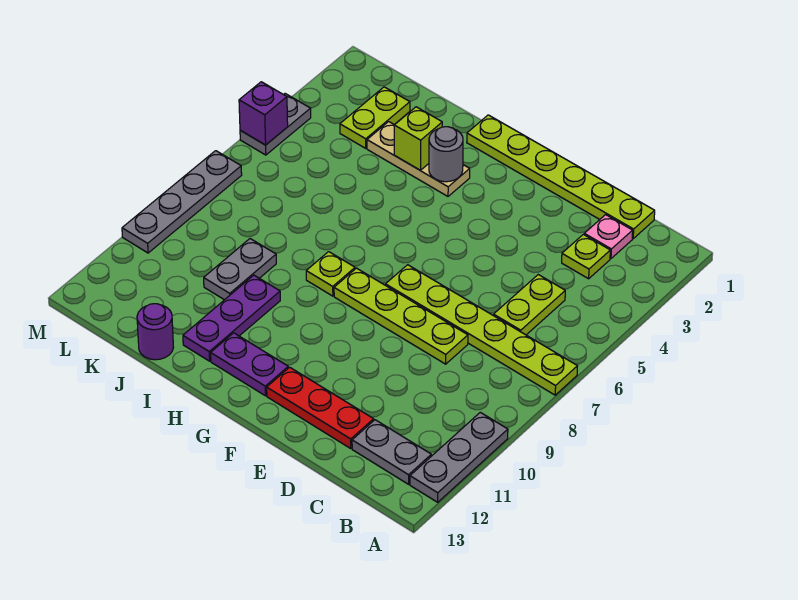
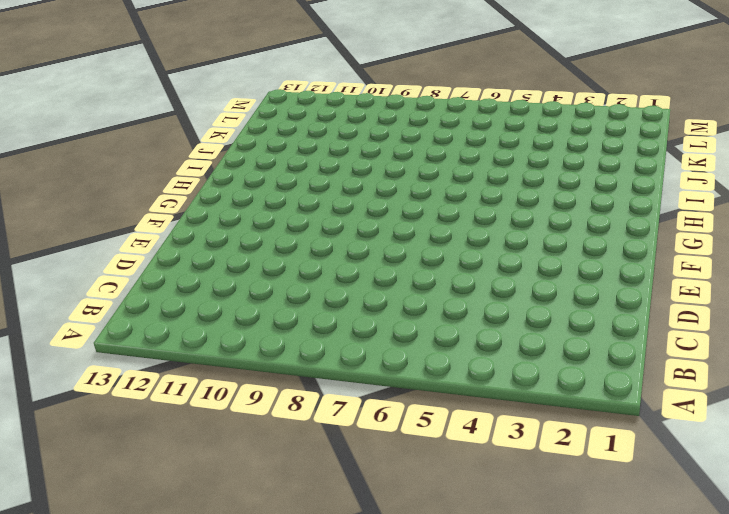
none -> lime plate A7:F7 level 1
none -> grey plate A10:A12 level 1
none -> grey plate B12:C12 level 1

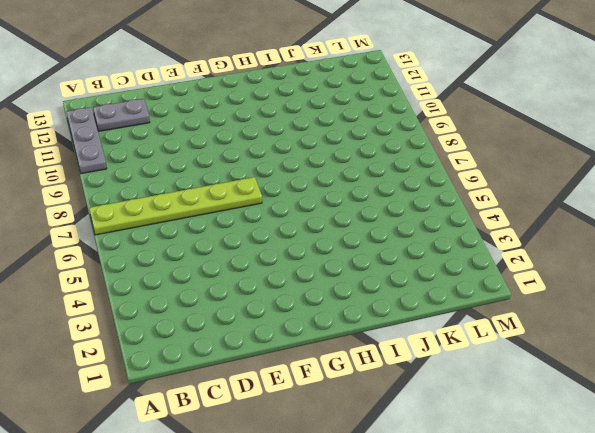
none -> lime plate C1:H1 level 1
none -> pink plate C2 level 1
none -> lime plate C3 level 1

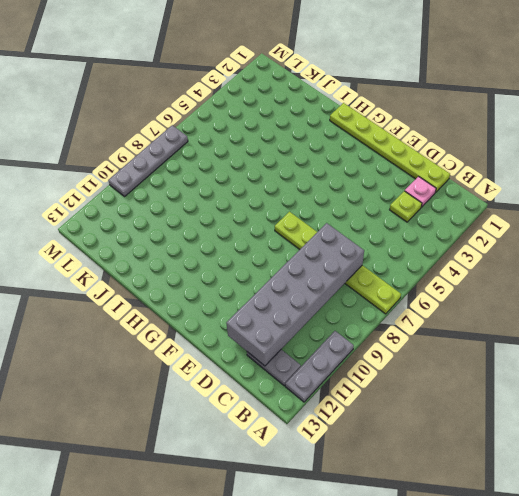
grey brick C7:D12 level 2 -> none
none -> lime plate C5:C6 level 1
none -> lime plate D8:G8 level 1
none -> red plate D12:F12 level 1

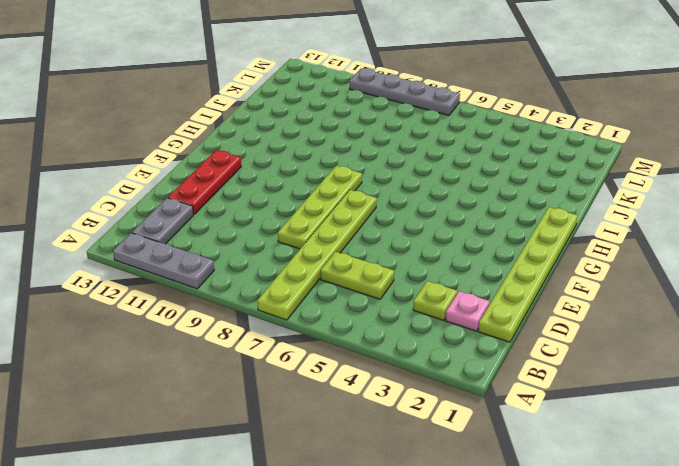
none -> purple plate G12:H12 level 1
none -> tan plate H3:J3 level 1
none -> lime plate H8 level 1

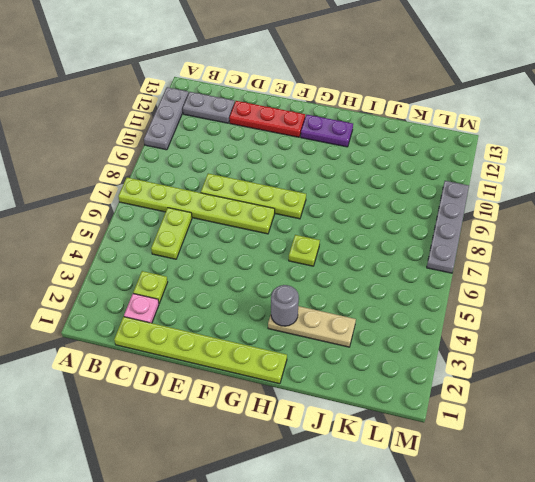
lime plate H6 level 1 -> lime plate H8 level 1
none -> purple plate I10:I12 level 1
none -> grey plate J9:J10 level 1
none -> purple round brick J13 level 1

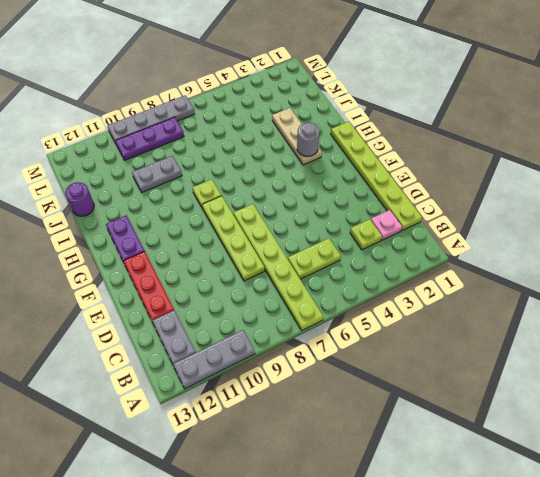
purple plate L8:L10 level 1 -> purple plate I10:I12 level 1
none -> lime plate K2:K3 level 1
none -> grey plate M4:M5 level 1
none -> lime brick I3 level 2

